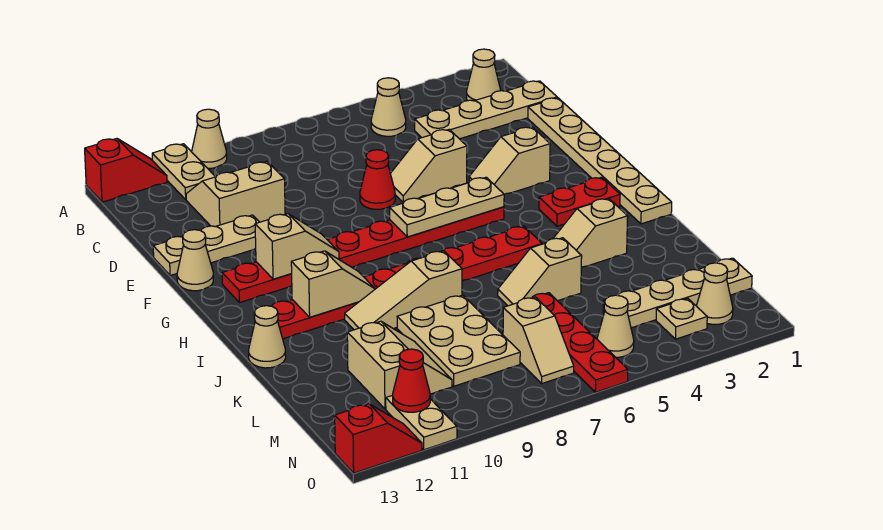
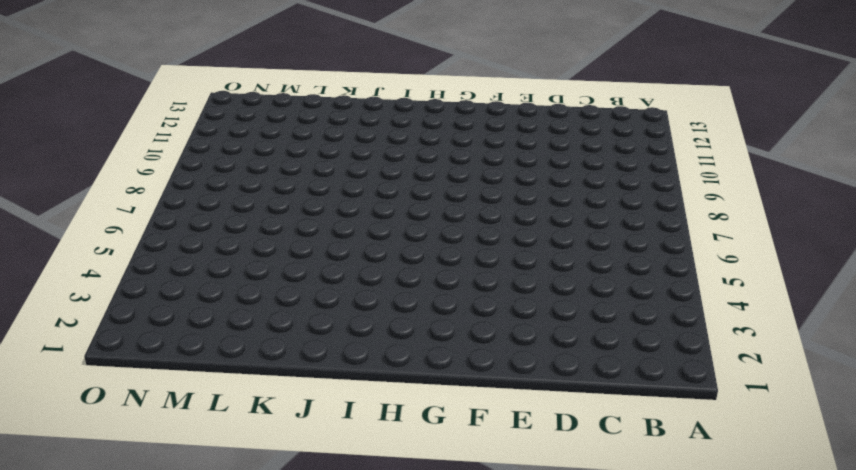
none -> tan cone A10 level 1
none -> tan plate A11:B11 level 1
none -> red slope A12:A13 level 1 top 13
none -> tan cone B2 level 1

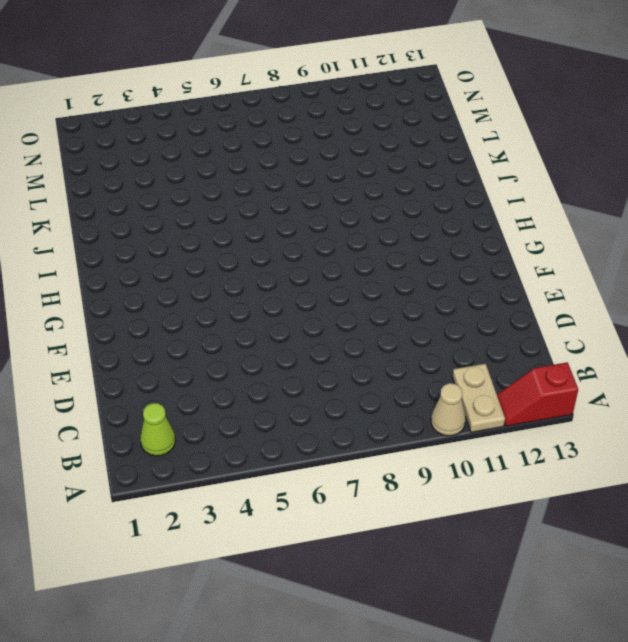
lime cone B2 level 1 -> tan cone B2 level 1
none -> tan cone B5 level 1
none -> tan plate C1:C4 level 1
none -> tan slope C10:D11 level 1 top D
none -> tan plate D1:I1 level 1

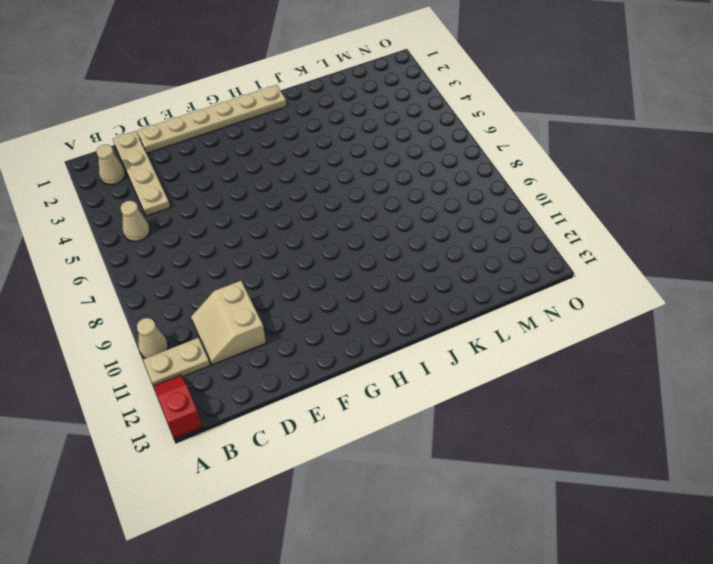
none -> tan slope E5:E6 level 1 top 5
none -> red cone E7 level 1
none -> tan plate E11:E13 level 1
none -> tan slope F3:F4 level 1 top 3

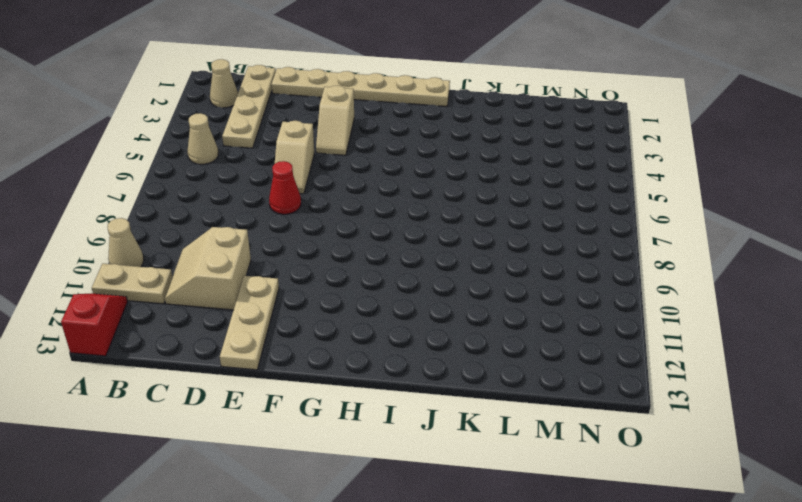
none -> tan cone F13 level 1
none -> red plate G5:G12 level 1
none -> red plate H2:H3 level 1
none -> red plate I5:I12 level 1

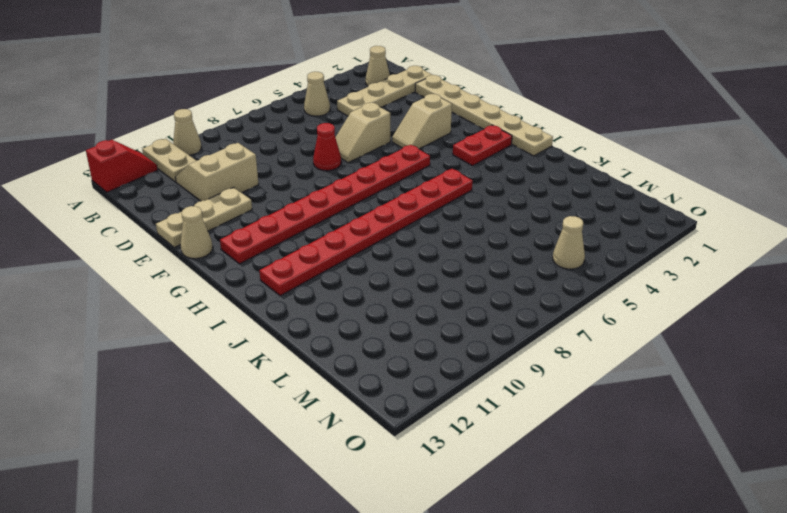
none -> tan slope J3:J4 level 1 top 3
none -> tan slope J8:J10 level 1 top 8
none -> tan cone J13 level 1
none -> tan slope K5:K6 level 1 top 5

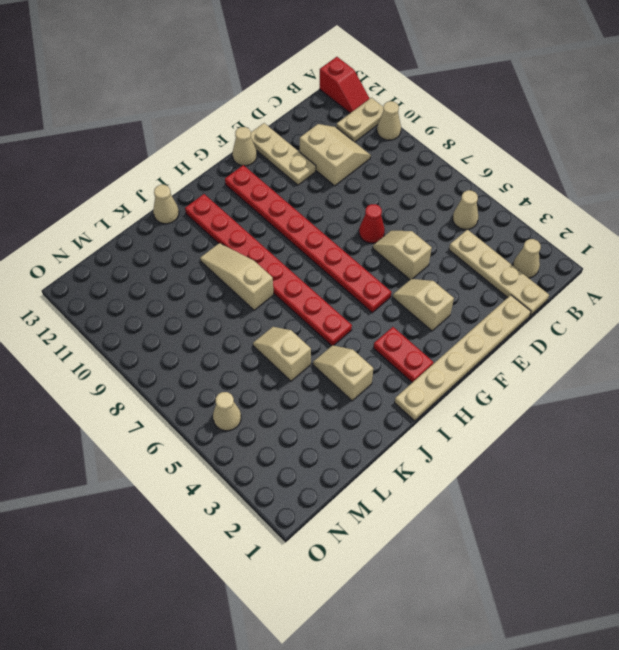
none -> tan plate K8:M9 level 1
none -> red plate L6:O6 level 1
none -> tan slope L10:M11 level 1 top 11
none -> tan plate M1:M4 level 1

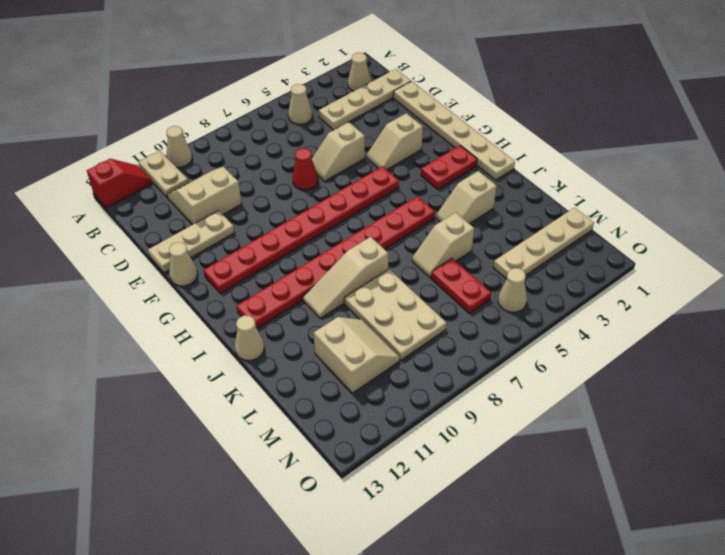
red plate L6:M6 level 1 -> red plate L6:O6 level 1
none -> tan slope M7:N7 level 1 top M
none -> tan cone N2 level 1
none -> tan plate N3 level 1
none -> tan plate N11:O11 level 1

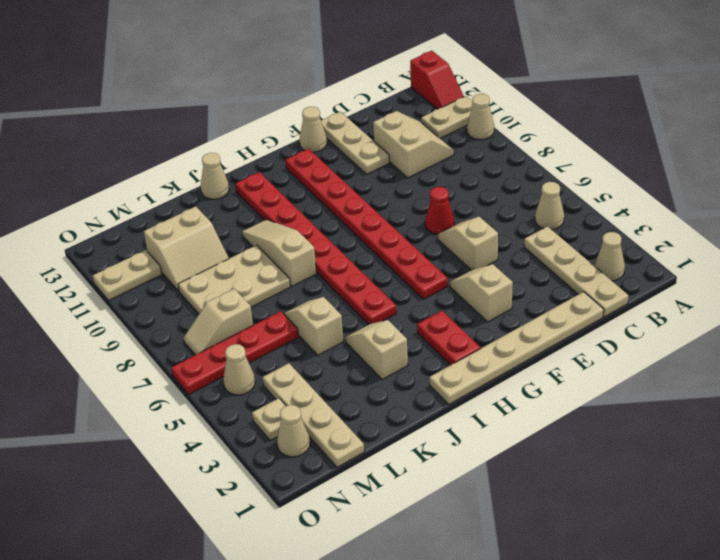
none -> red slope O12:O13 level 1 top 13
none -> tan plate G5:G7 level 2
none -> tan slope G10:G11 level 2 top 11
none -> tan slope I10:I11 level 2 top 11

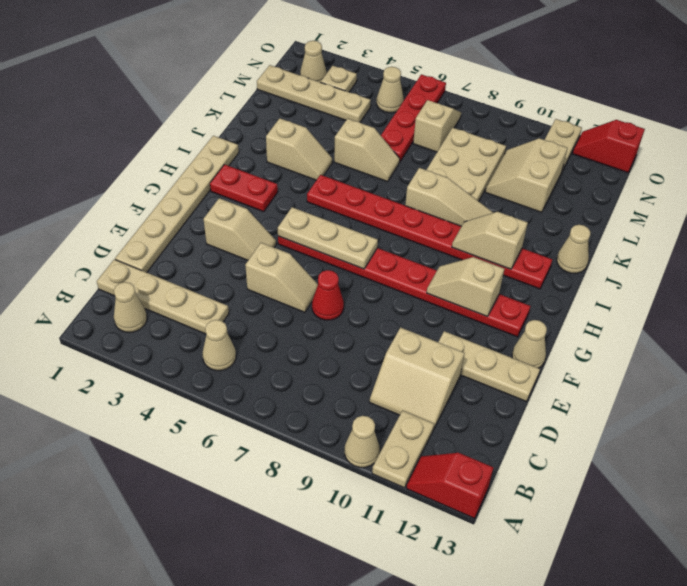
none -> red cone N11 level 2

